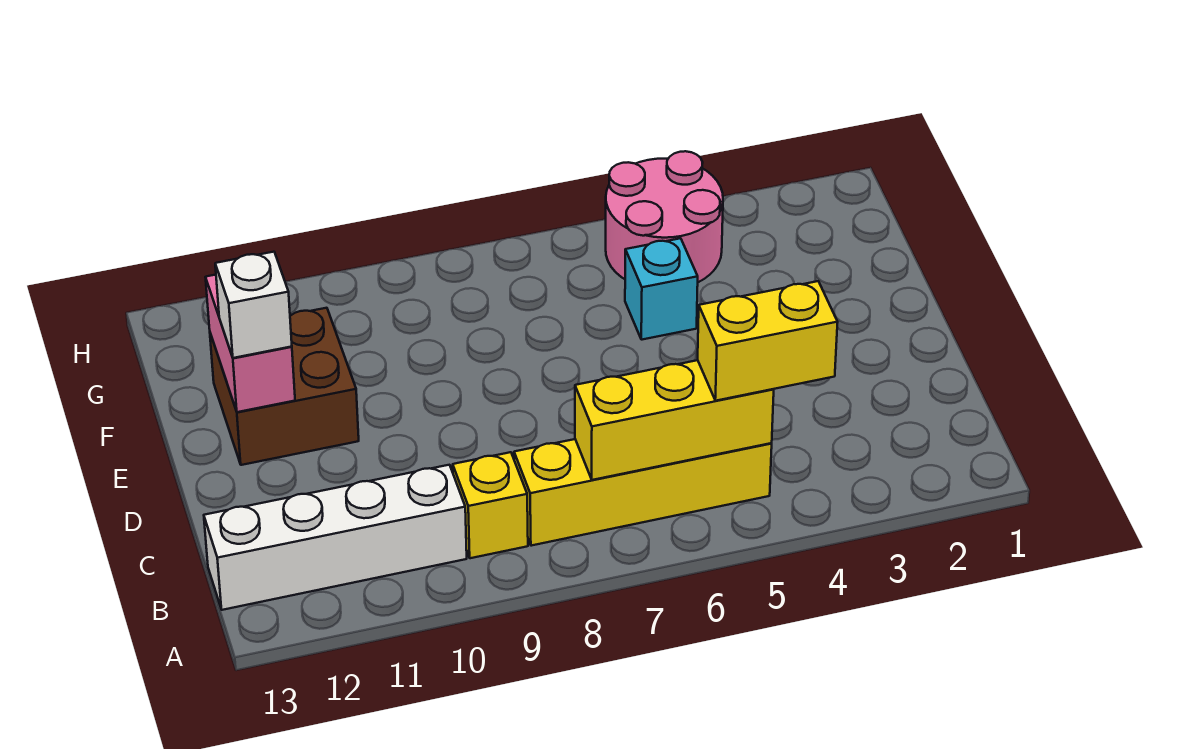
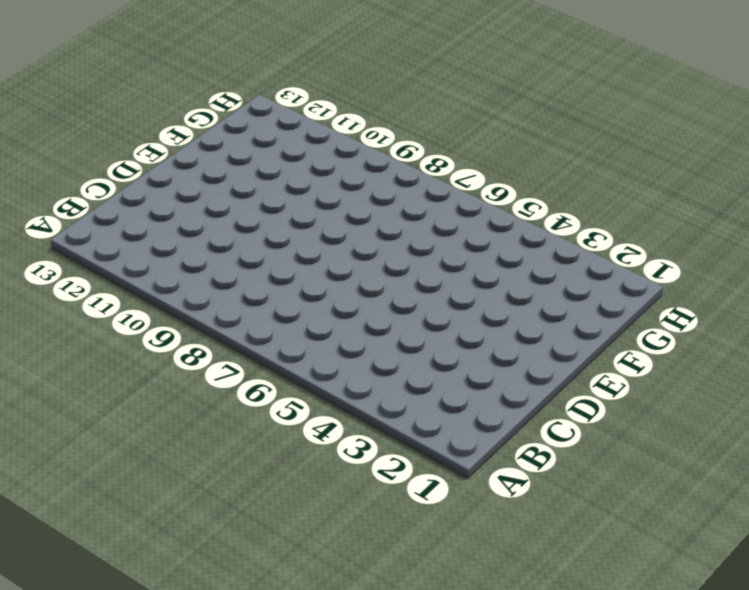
none -> yellow brick B5:B8 level 1
none -> yellow brick B9 level 1

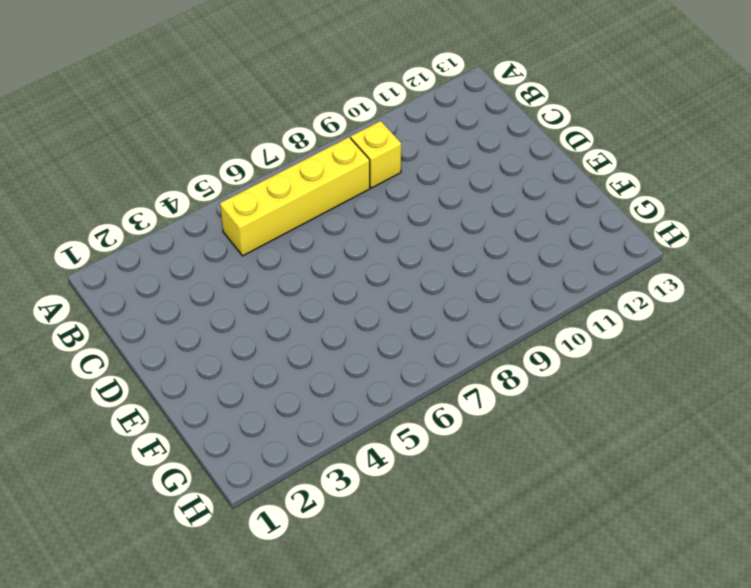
none -> white brick B10:B13 level 1
none -> brown brick E11:F12 level 1

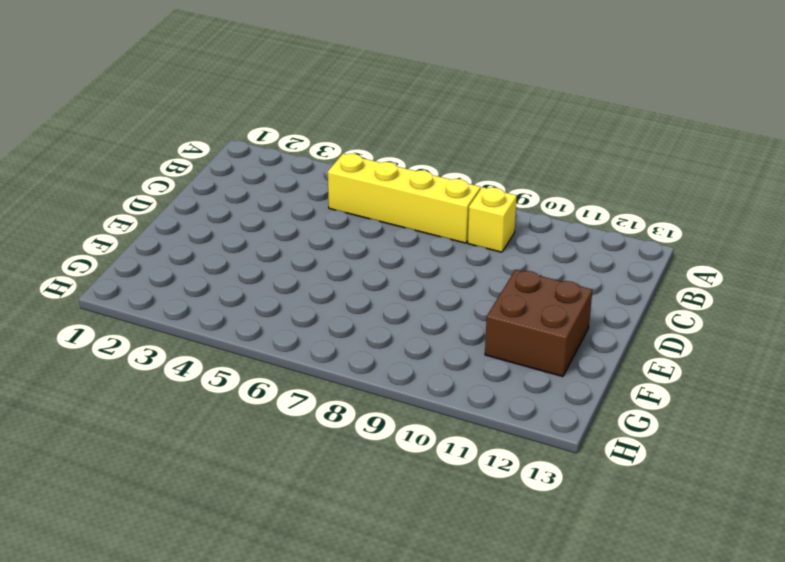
none -> white brick B10:B13 level 1
none -> cyan brick F5 level 1

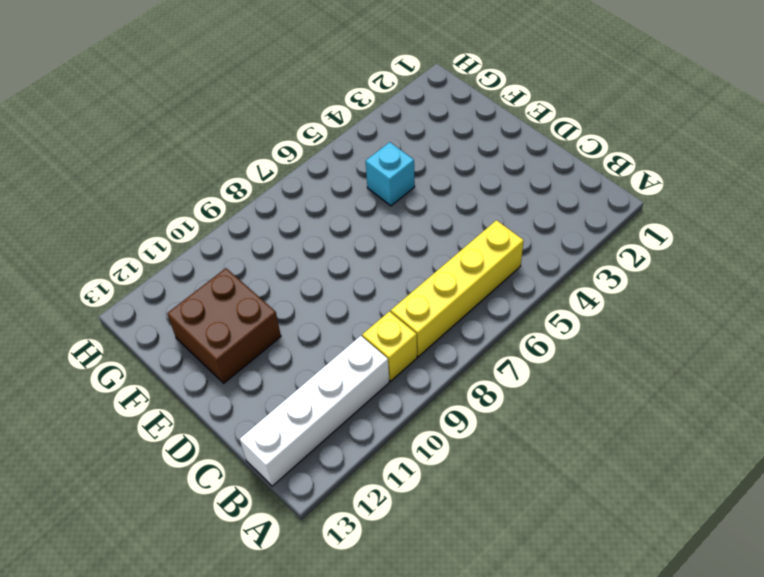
none -> pink round brick G4:H5 level 1
none -> yellow brick B5:B7 level 2

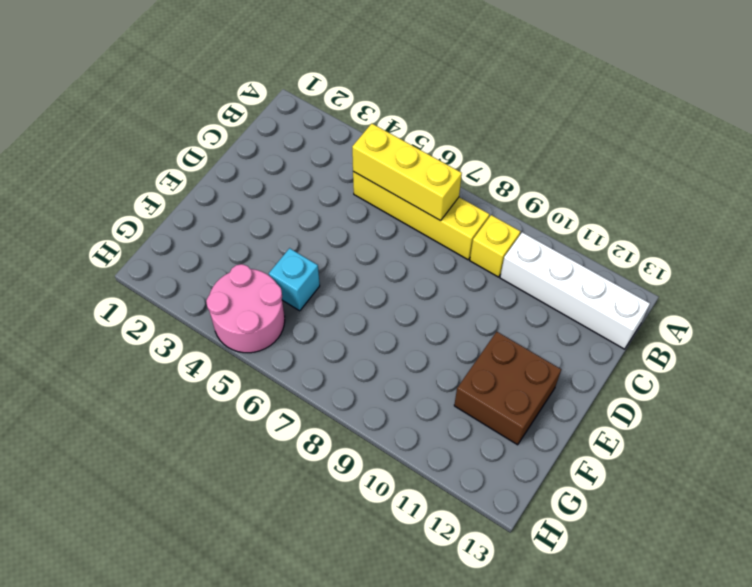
none -> pink brick E12:F12 level 2
none -> yellow brick B4:B5 level 3

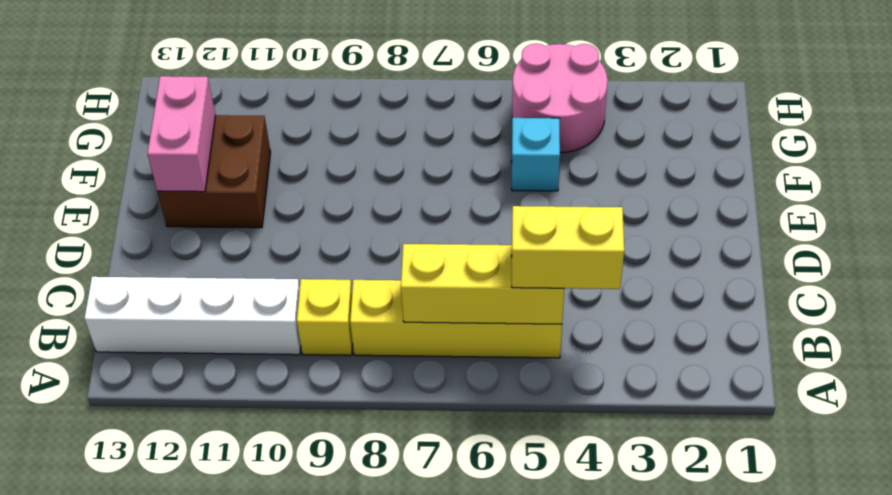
none -> white brick E12 level 3

